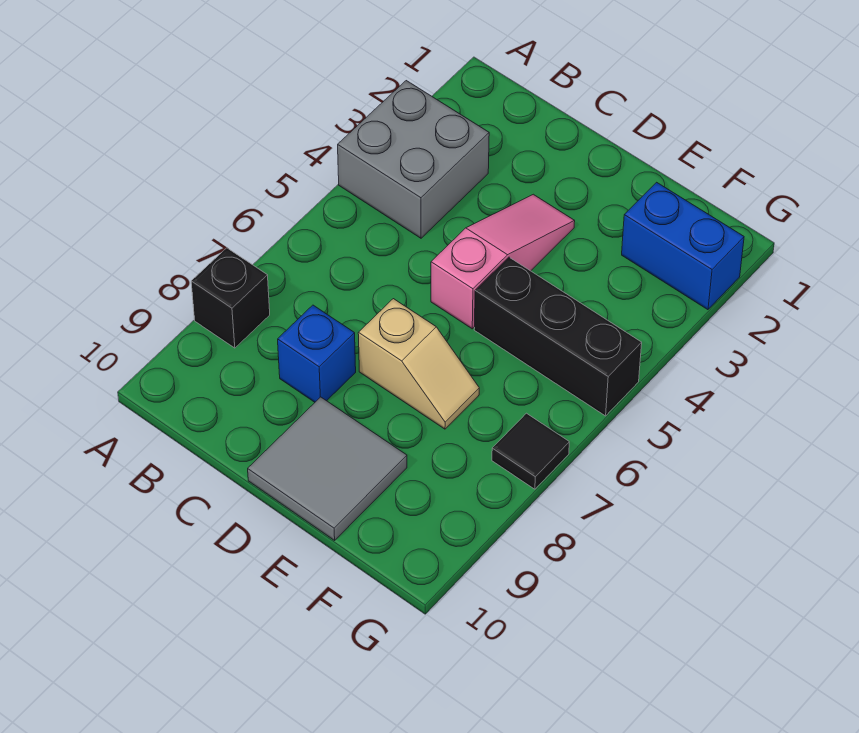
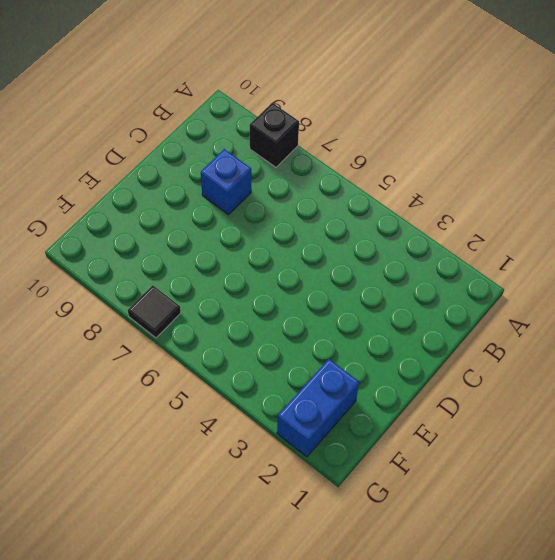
none -> grey brick A3:B4 level 1
none -> pink slope D3:D5 level 1 top 5

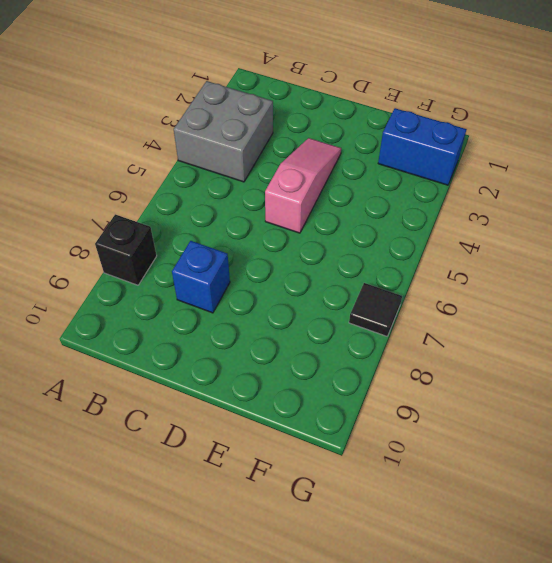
none -> tan slope D7:E7 level 1 top D
none -> grey tile D9:E10 level 1

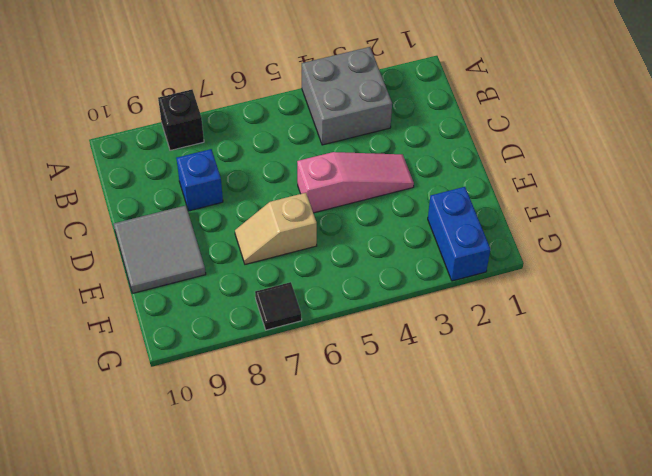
tan slope E6:E7 level 1 top 6 -> tan slope D7:E7 level 1 top D
none -> black brick E5:G5 level 1

